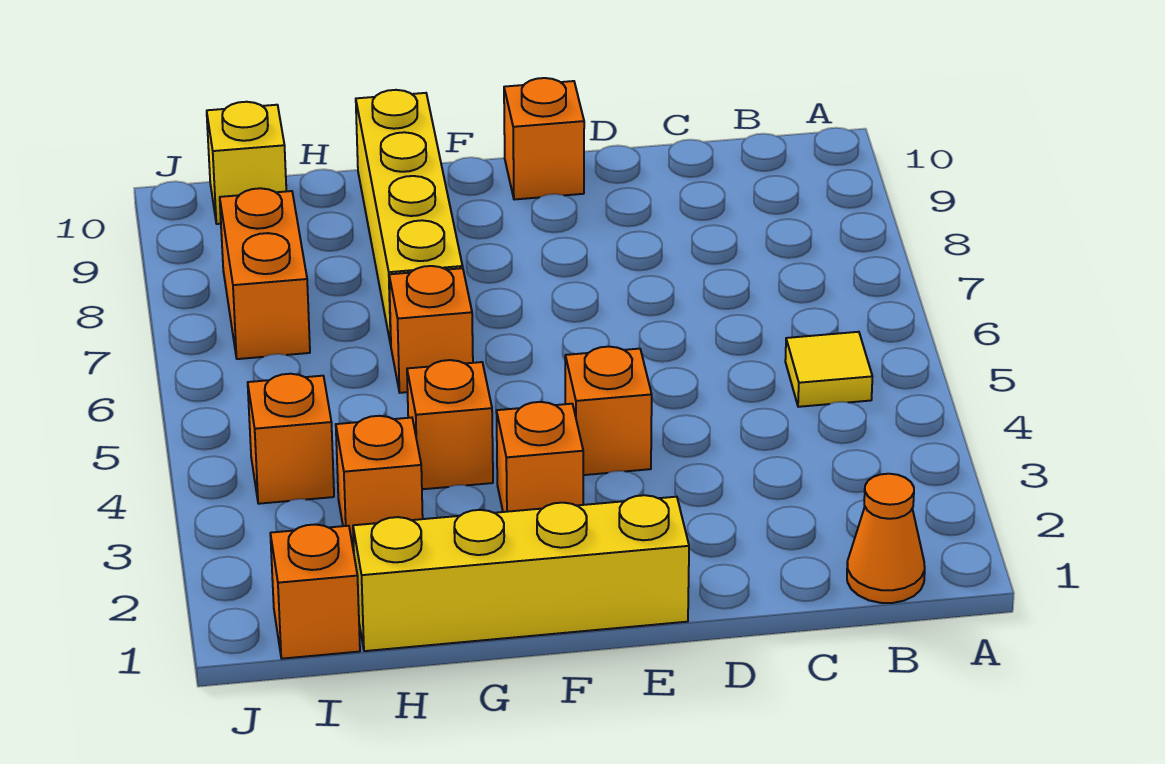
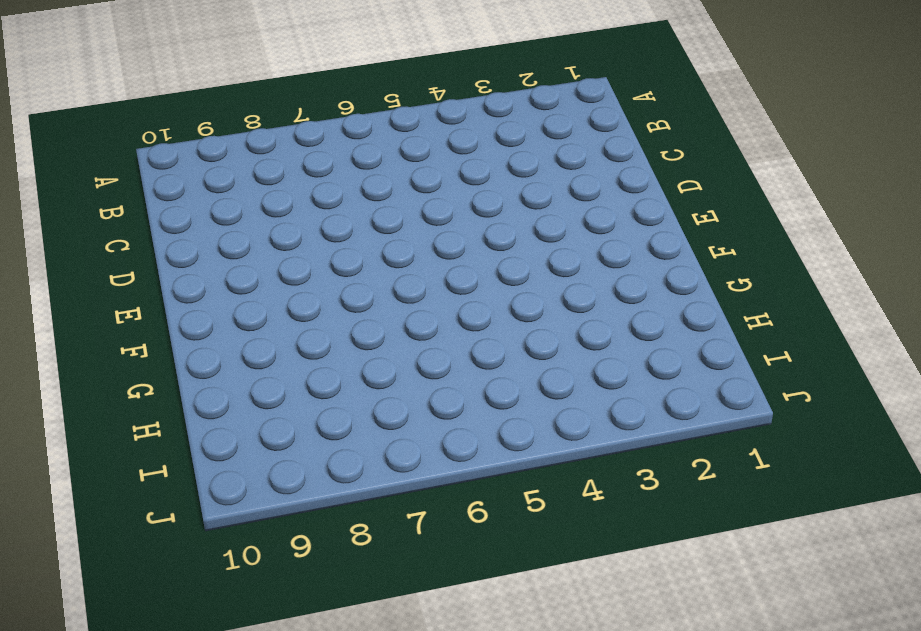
none -> orange cone B1 level 1
none -> yellow tile B5 level 1
none -> yellow brick E1:H1 level 1

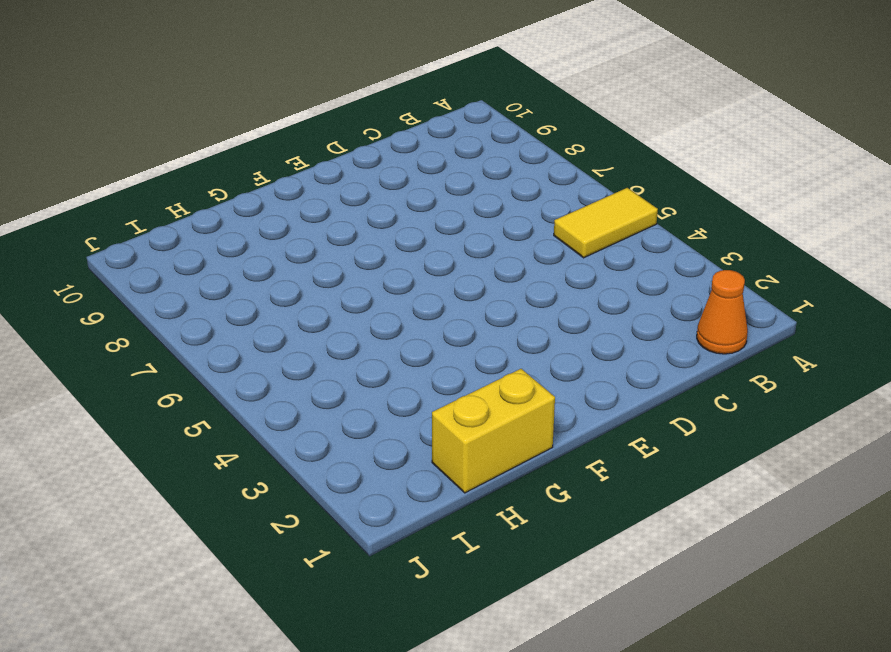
yellow tile A5:B5 level 1 -> yellow tile B5 level 1
yellow brick G1:H1 level 1 -> yellow brick E1:H1 level 1
none -> orange brick E4 level 1
none -> orange brick E10 level 1
none -> orange brick F3 level 1

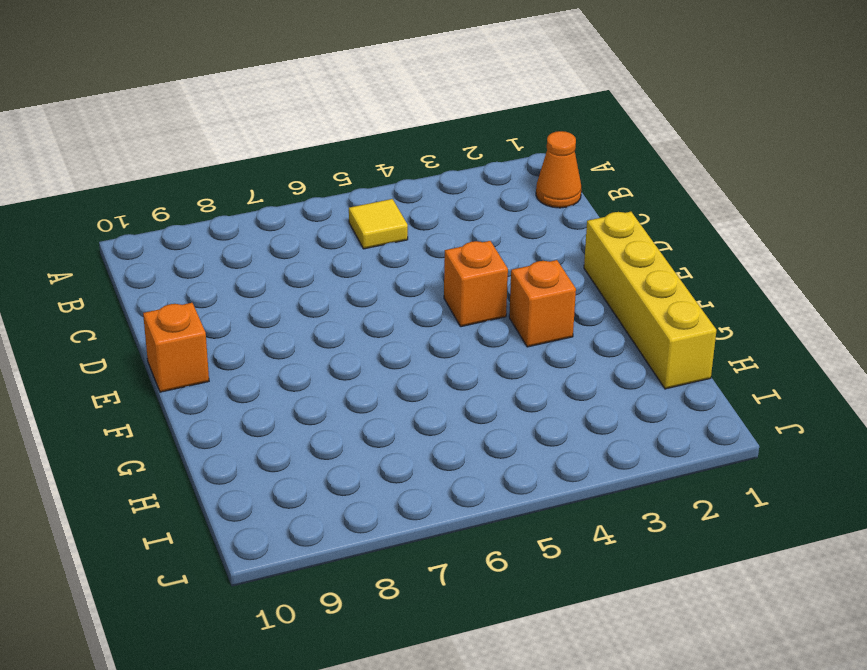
none -> orange brick G4 level 1
none -> orange brick G6 level 1
none -> yellow brick G7:G10 level 1

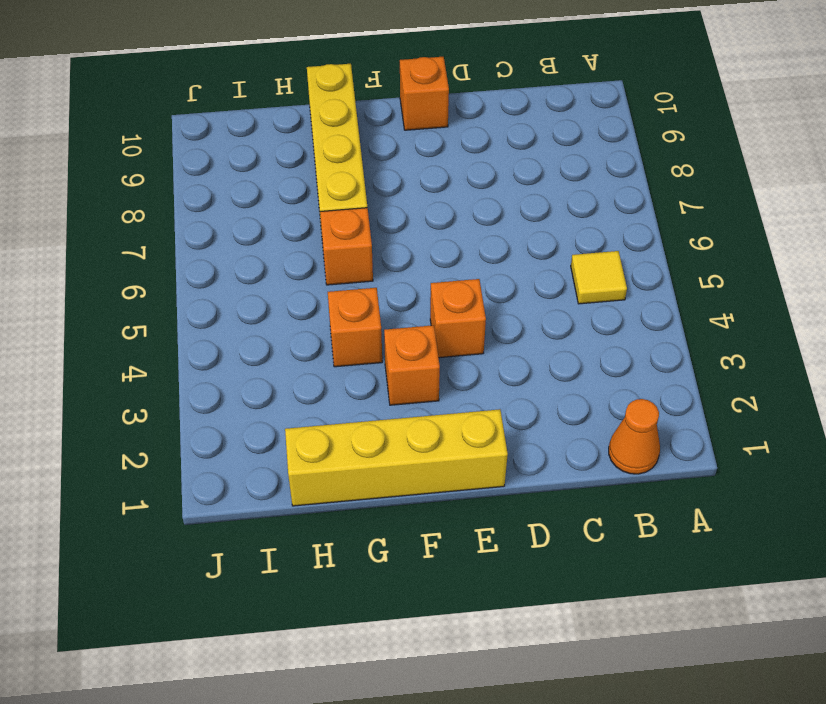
none -> orange brick H3 level 1
none -> orange brick I1 level 1
none -> orange brick I4 level 1

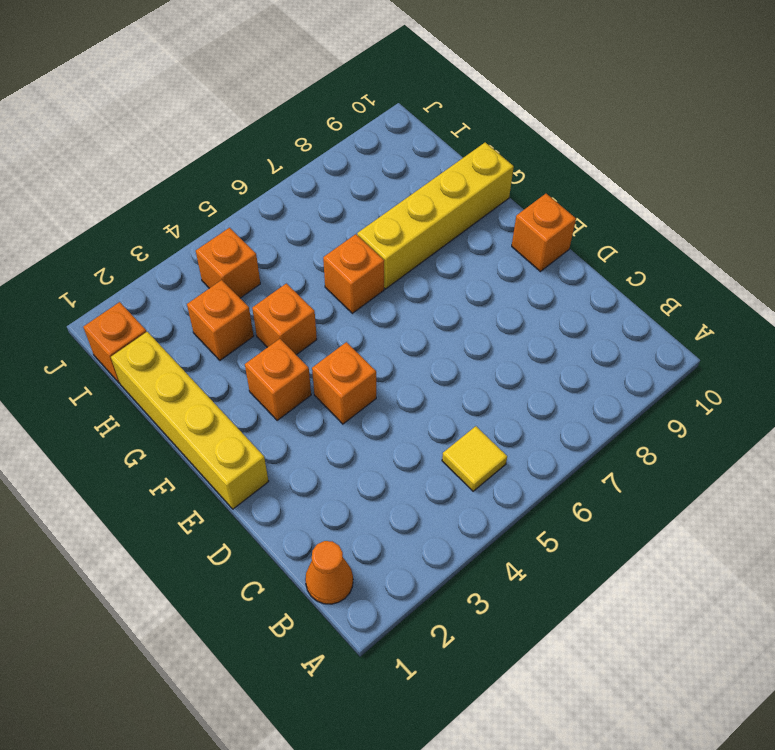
none -> orange brick I7:I8 level 1
none -> yellow brick I10 level 1

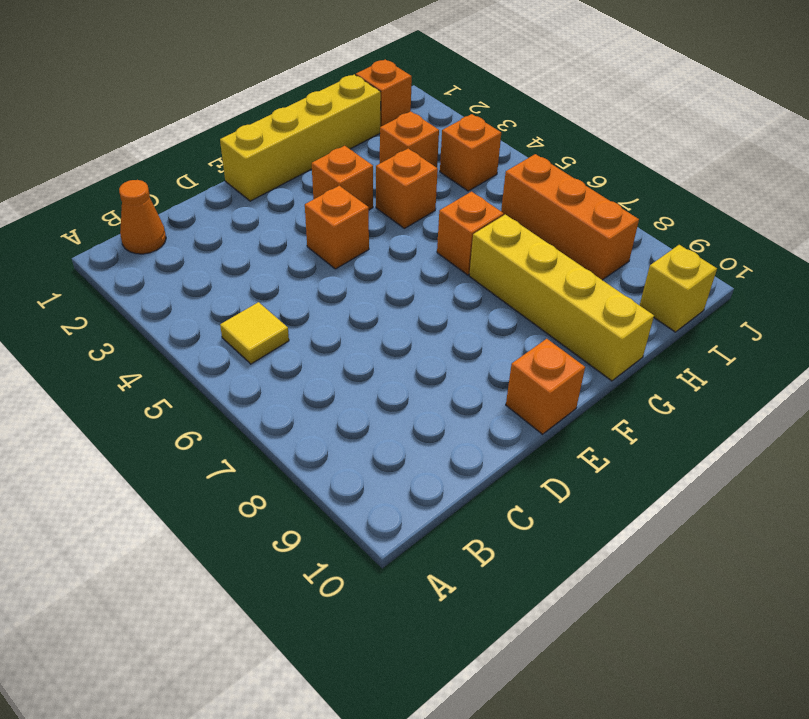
orange brick I6:I8 level 1 -> orange brick I7:I8 level 1

